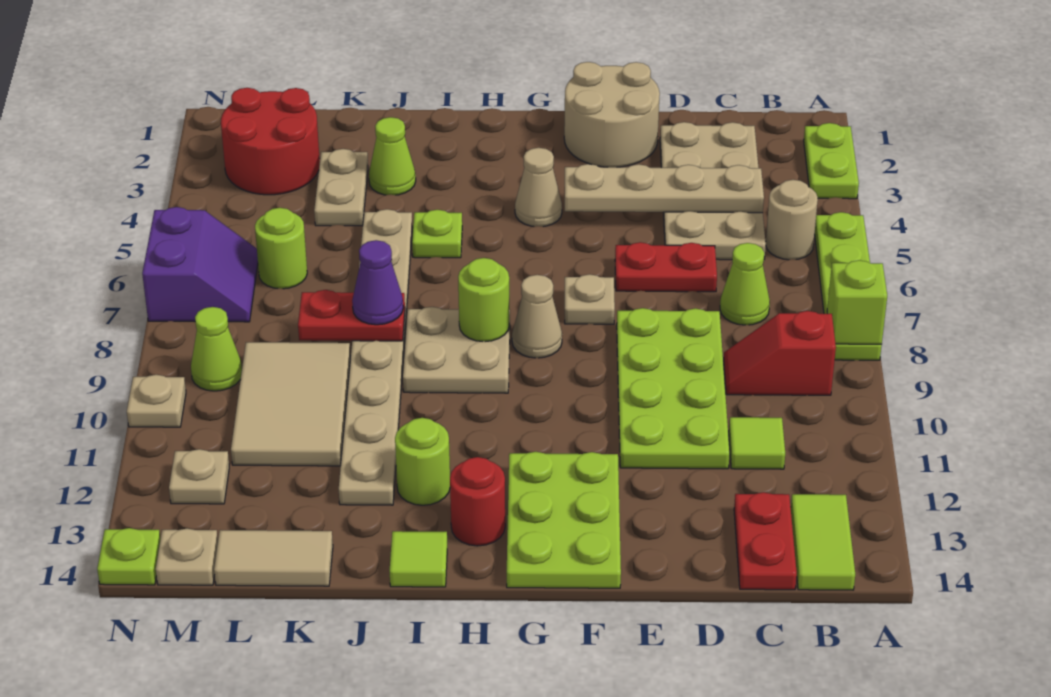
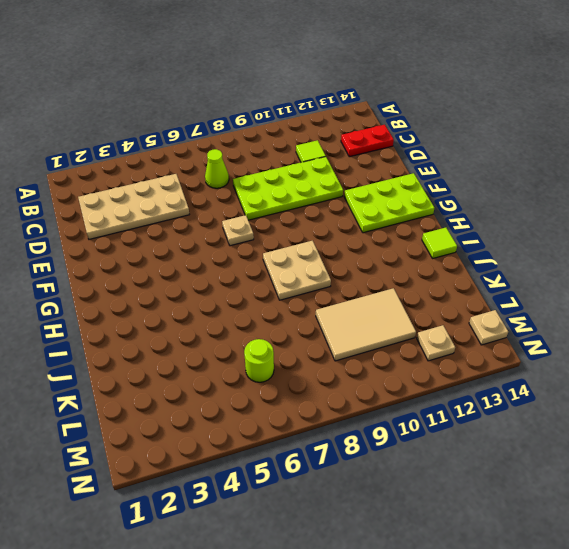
none -> lime plate A2:A3 level 1
none -> lime plate A5:A8 level 1
none -> tan round brick B5 level 1
none -> red slope B9:C9 level 1 top B

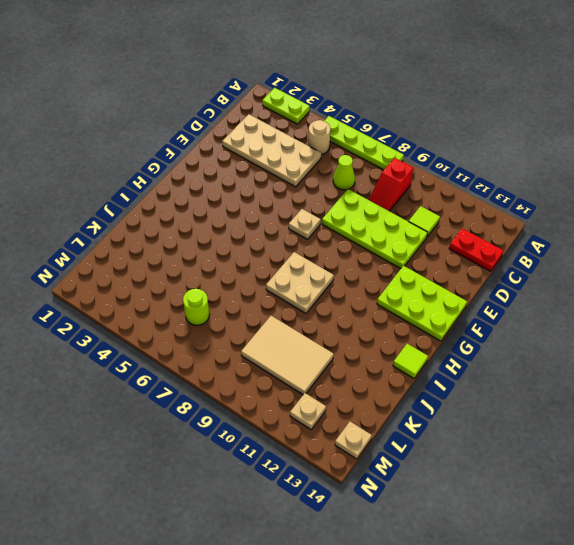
none -> lime tile B13:B14 level 1
none -> red plate D6:E6 level 1
none -> tan round brick E1:F2 level 1
none -> tan cone G4 level 1

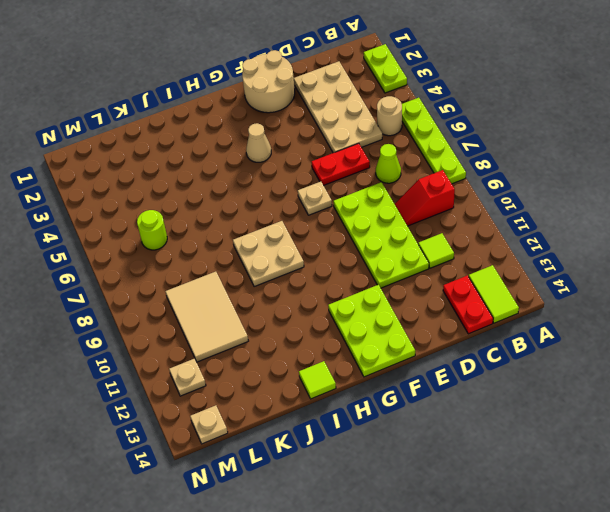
none -> tan cone G8 level 1
none -> red round brick H13 level 1
none -> lime plate I5 level 1
none -> lime round brick I12 level 1

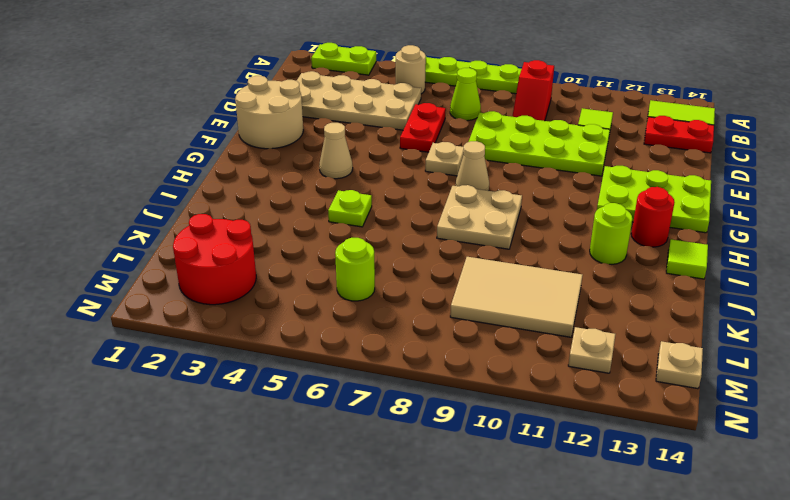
none -> lime cone J3 level 1
none -> tan plate J5:J12 level 1
none -> tan plate K3:K4 level 1
none -> tan tile K14:L14 level 1

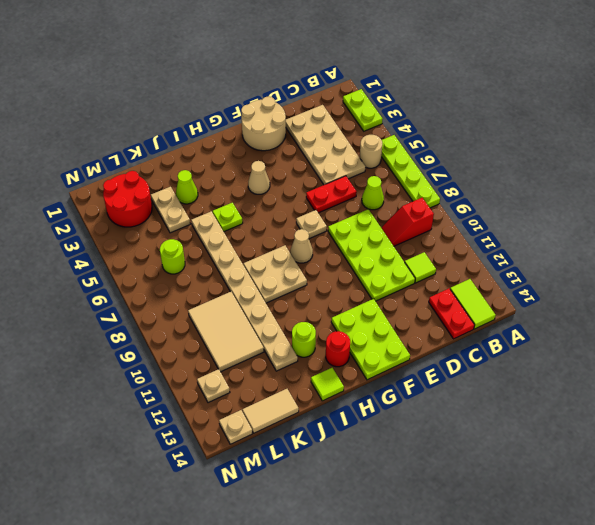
none -> purple slope M6:N7 level 1 top N
none -> lime cone M9 level 1
none -> tan plate N10 level 1
none -> lime plate N14 level 1

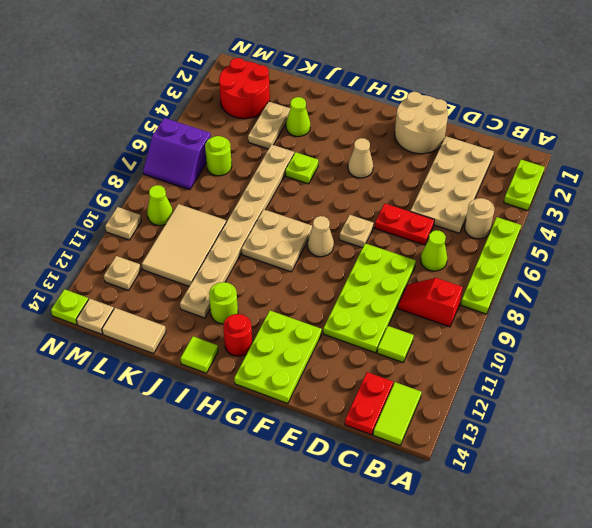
purple slope M6:N7 level 1 top 6 -> purple slope M6:N7 level 1 top N
none -> lime brick A8 level 2
none -> tan plate C4:F4 level 2
none -> lime round brick H8 level 2
none -> red plate J8:K8 level 2

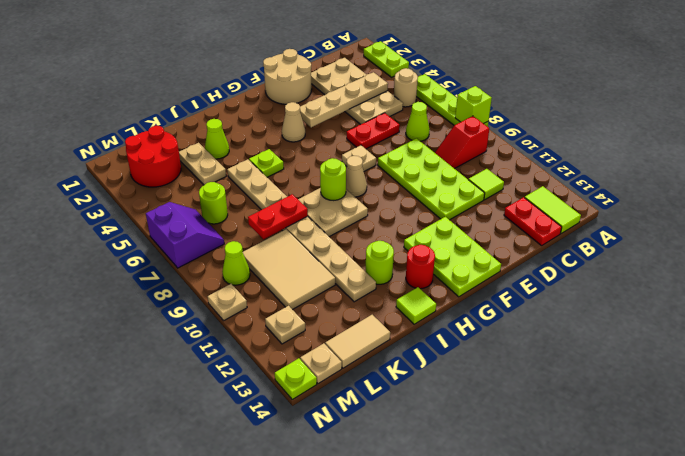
none -> purple cone J8 level 3

